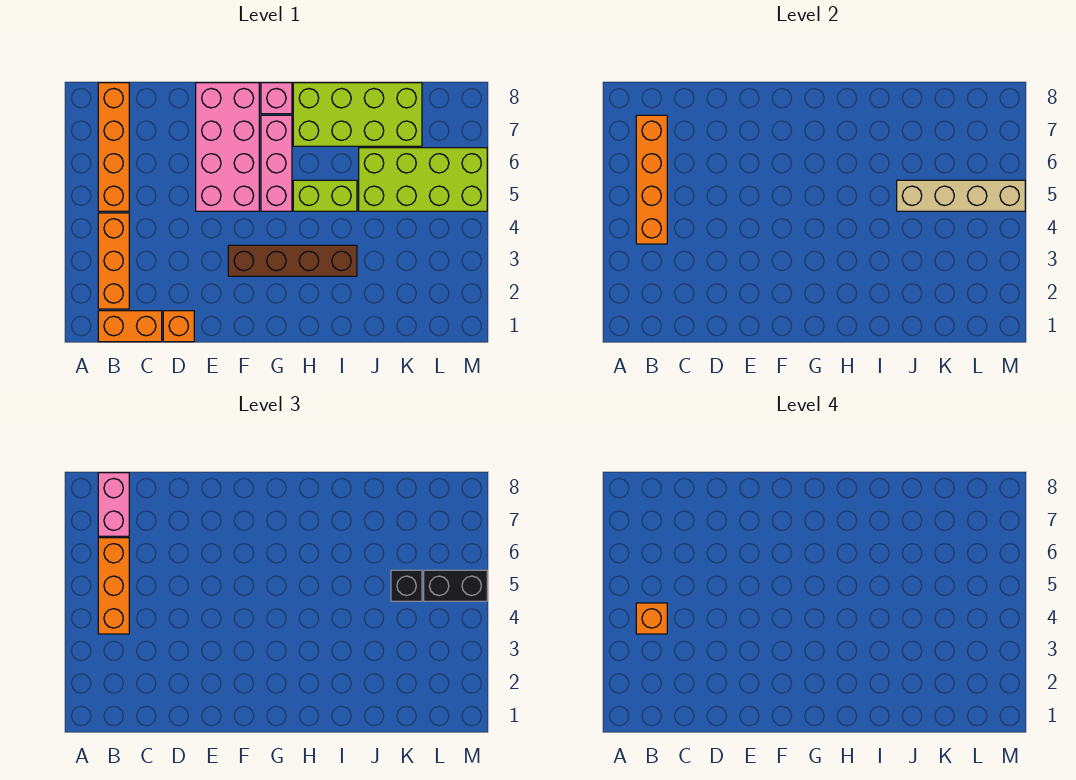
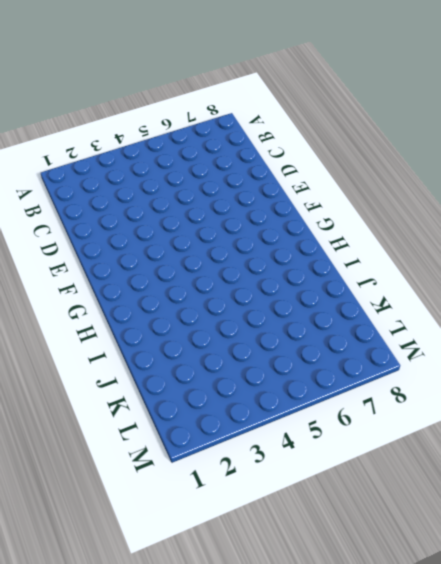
none -> orange brick B1:C1 level 1
none -> orange brick B2:B4 level 1
none -> orange brick B5:B8 level 1

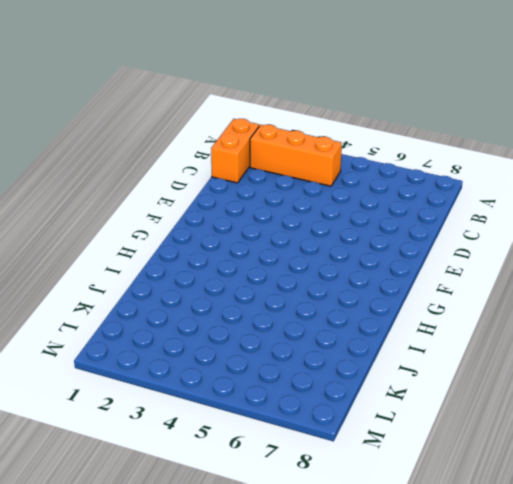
none -> orange brick B5:B8 level 1
none -> orange brick D1 level 1
none -> pink brick E5:F8 level 1

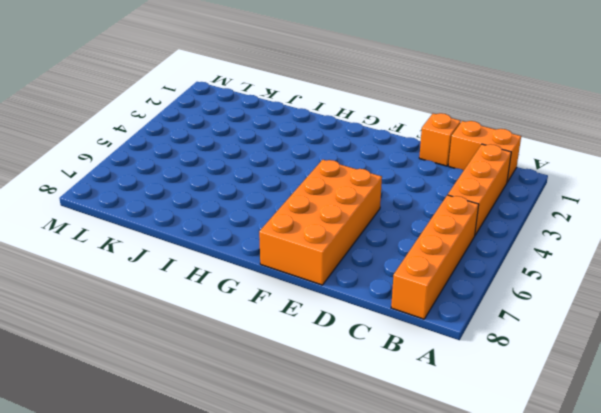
orange brick E5:F8 level 1 -> pink brick E5:F8 level 1
none -> brown brick F3:I3 level 1
none -> pink brick G5:G7 level 1
none -> pink brick G8 level 1

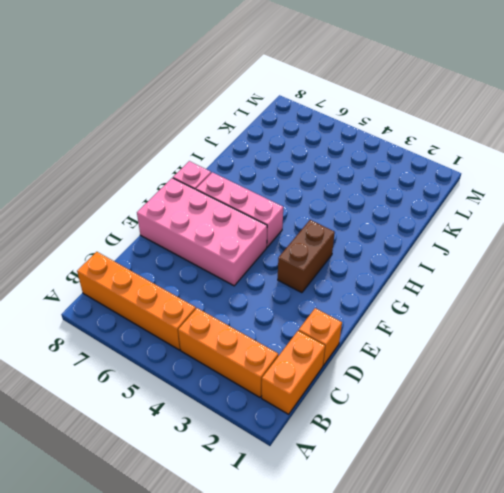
brown brick F3:G3 level 1 -> brown brick F3:I3 level 1
none -> lime brick H5:I5 level 1
none -> lime brick H7:K8 level 1
none -> lime brick J5:M6 level 1

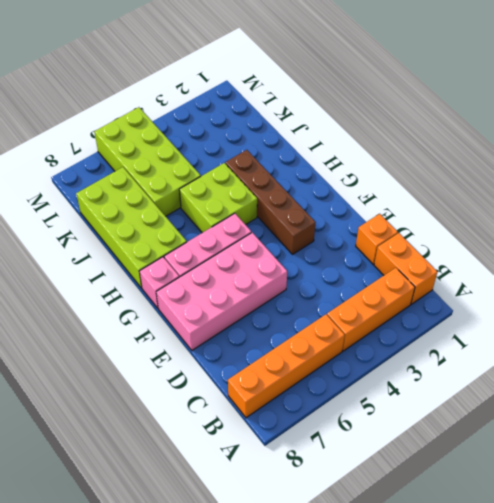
lime brick H4:I5 level 1 -> lime brick H5:I5 level 1
none -> orange brick B4:B7 level 2
none -> tan brick J5:M5 level 2
none -> orange brick B4:B6 level 3

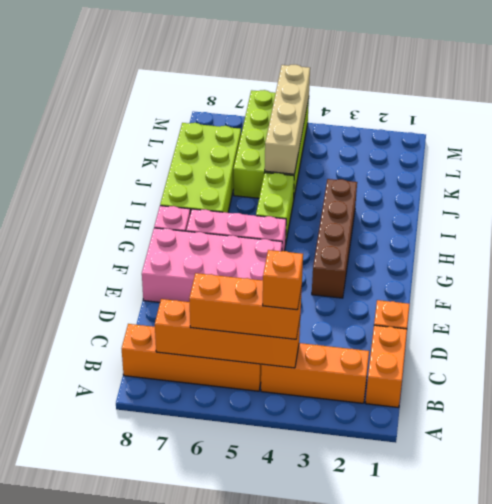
none -> pink brick B7:B8 level 3
none -> black brick K5 level 3
none -> black brick L5:M5 level 3

